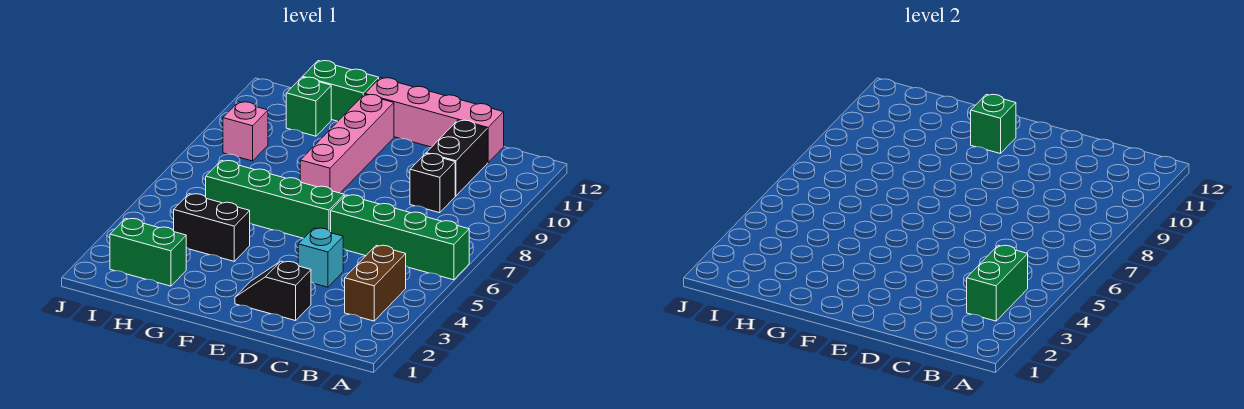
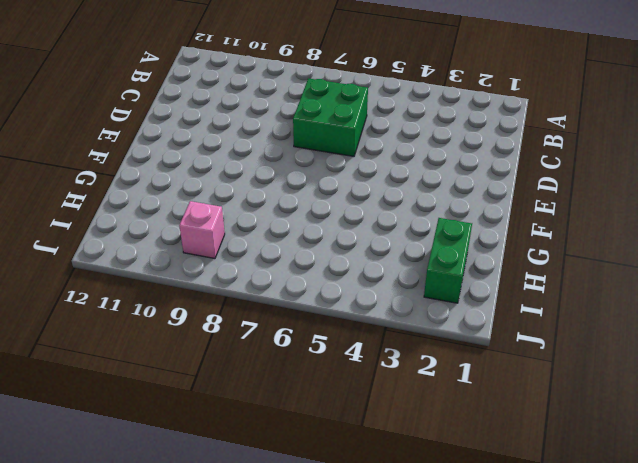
green brick C6:D7 level 1 -> green brick A6:D6 level 1
none -> brown brick B3:B4 level 1
none -> black brick C9 level 1
none -> black brick C10:C11 level 1

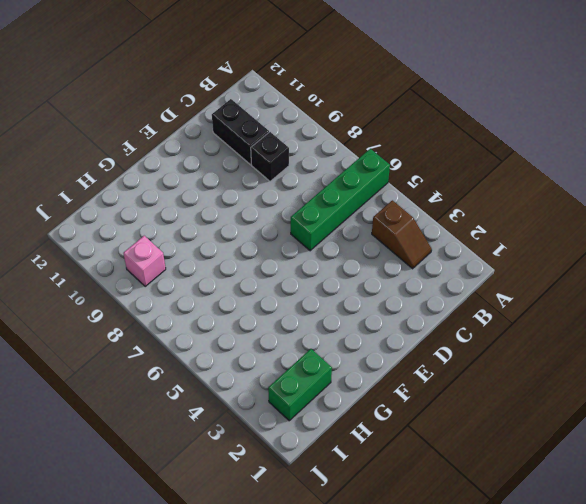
brown slope B3:B4 level 1 top 4 -> brown brick B3:B4 level 1
none -> pink brick C12:F12 level 1
none -> black slope D2:E2 level 1 top D
none -> cyan brick D4 level 1

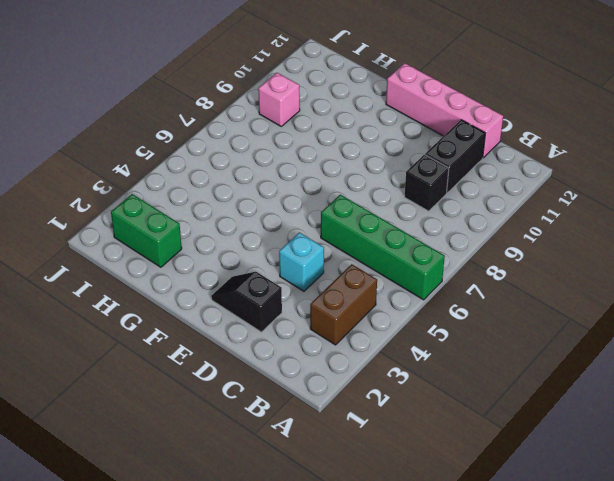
none -> green brick E6:H6 level 1
none -> pink brick F8:F11 level 1
none -> black brick G4:H4 level 1

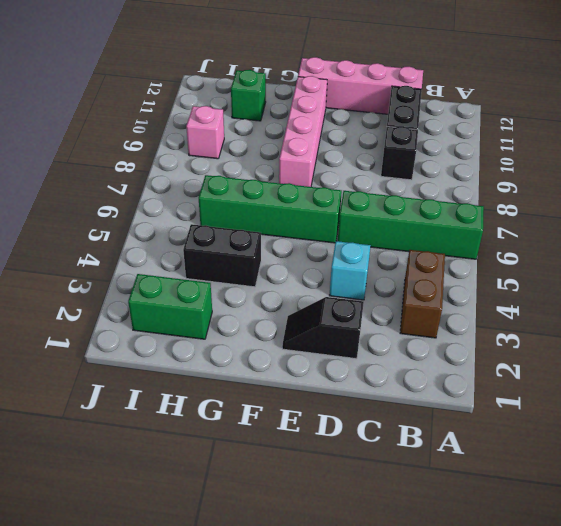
none -> green brick G12:H12 level 1
none -> green brick B3:B4 level 2
none -> green brick F11 level 2

